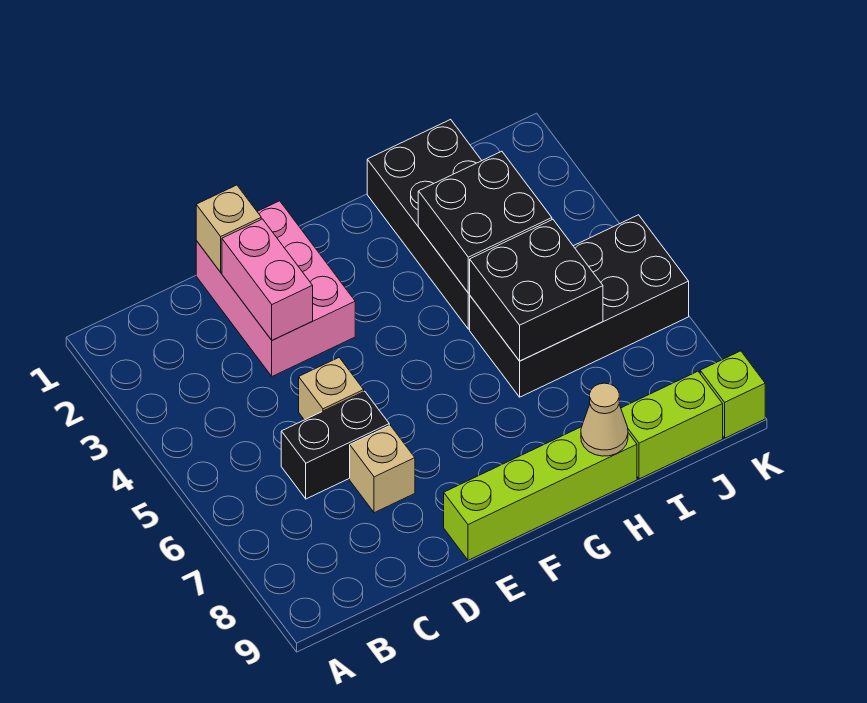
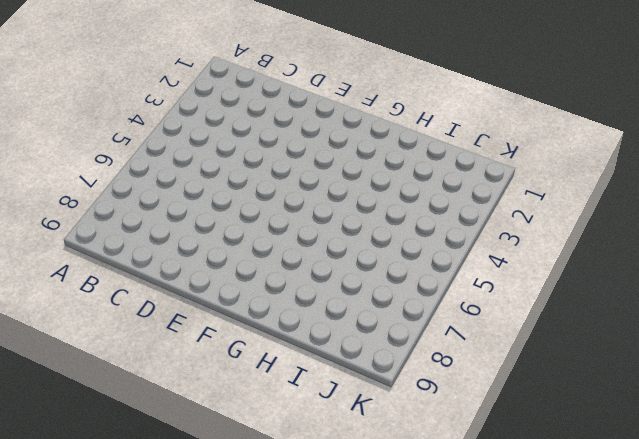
none -> black brick C6:D6 level 1
none -> pink brick D1:E3 level 1
none -> tan brick D5 level 1

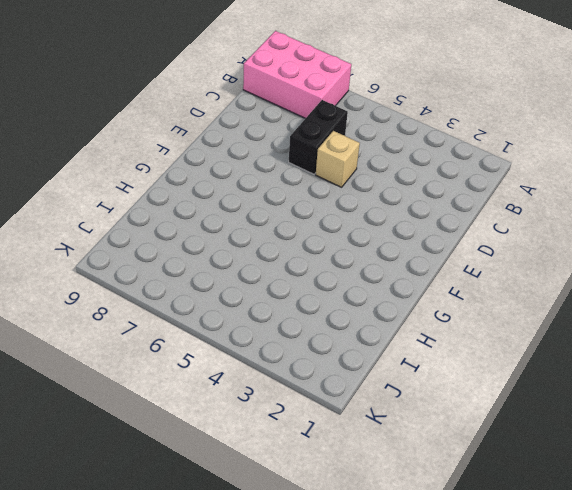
pink brick A7:B9 level 1 -> pink brick D1:E3 level 1
none -> tan brick D7 level 1
none -> lime brick E9:H9 level 1
none -> black brick H1:I4 level 1

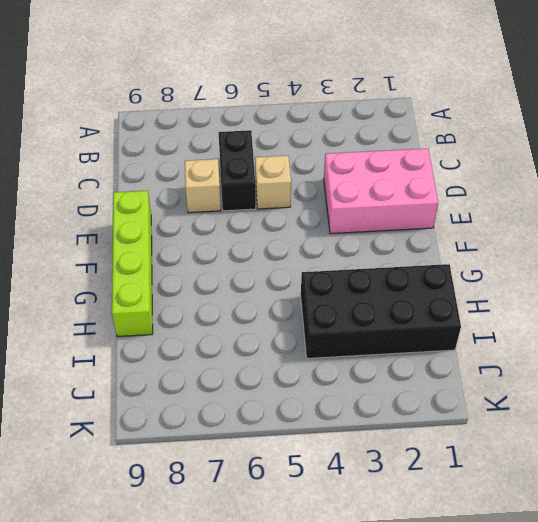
none -> black brick H5:K6 level 1
none -> lime brick I9:J9 level 1
none -> lime brick K9 level 1

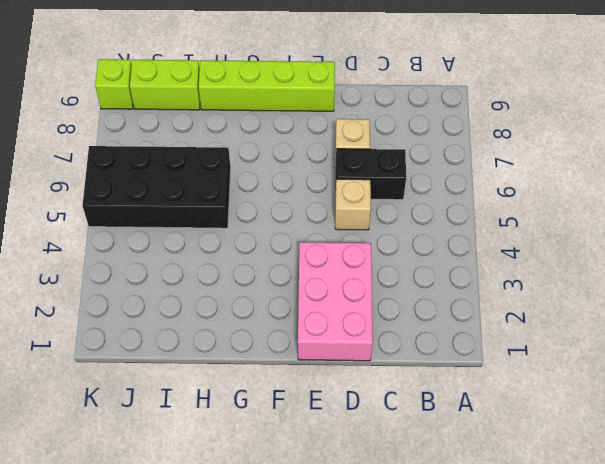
none -> black brick H1:I4 level 1
none -> tan brick D1 level 2
none -> pink brick D2:D3 level 2

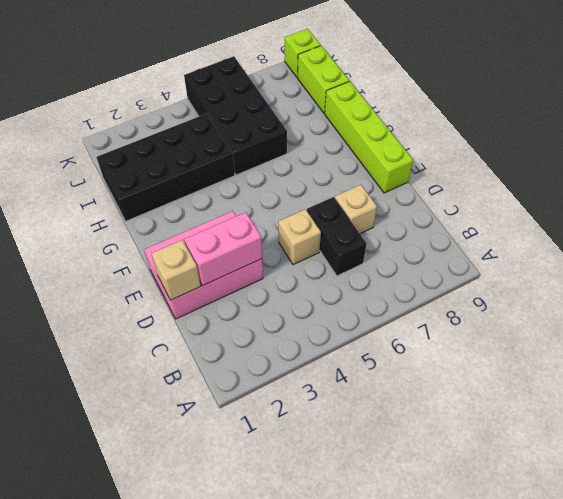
none -> black brick H3:I4 level 2
none -> black brick H5:I6 level 2
none -> tan cone H9 level 2

